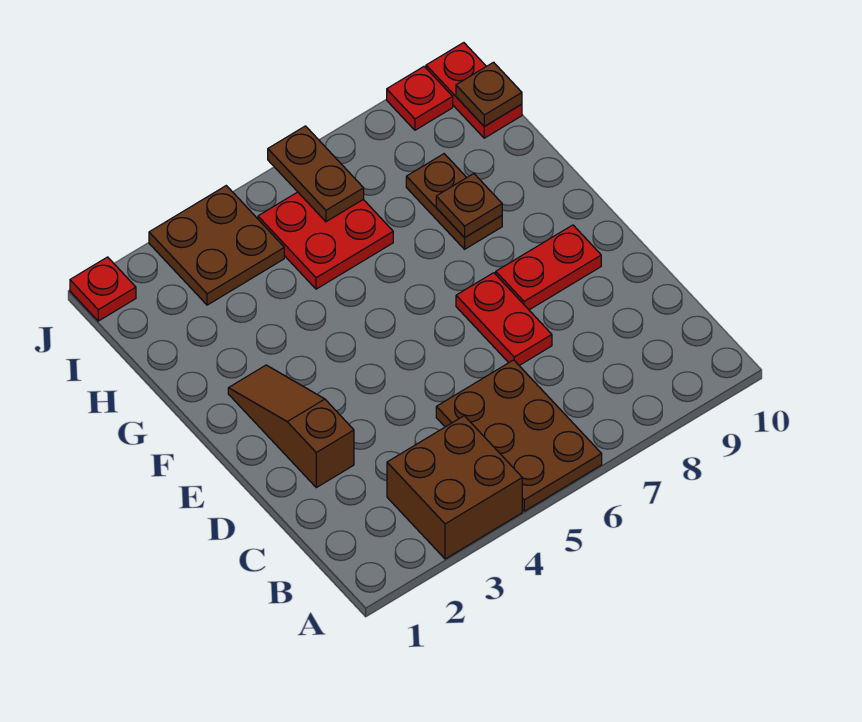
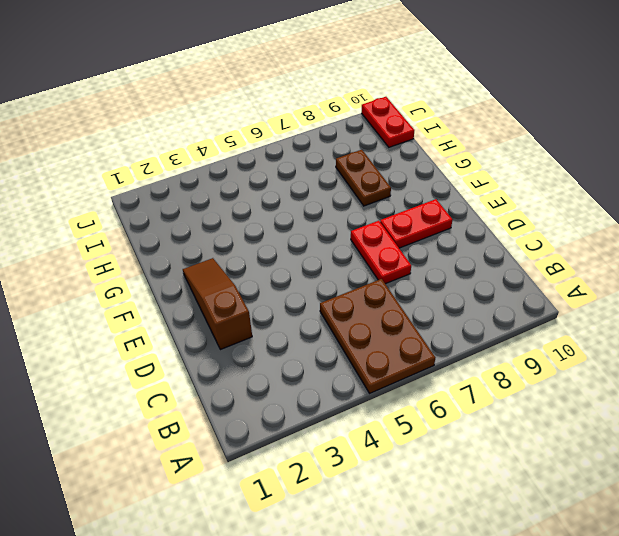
none -> brown brick A3:B4 level 1
none -> red plate H5:I6 level 1
none -> brown plate I3:J4 level 1

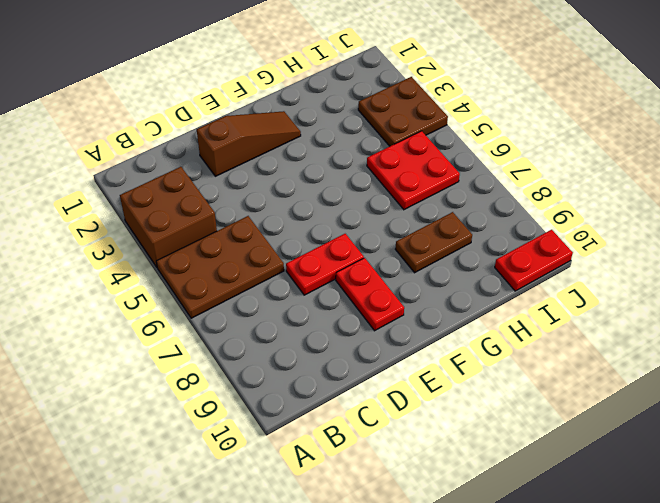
none -> red plate J1 level 1
none -> red plate J9 level 1
none -> brown plate G8 level 2

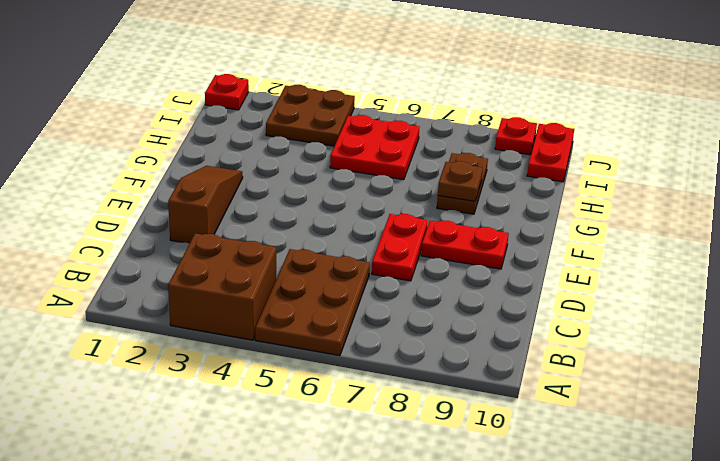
none -> brown plate I6:J6 level 2
none -> brown plate I10 level 2

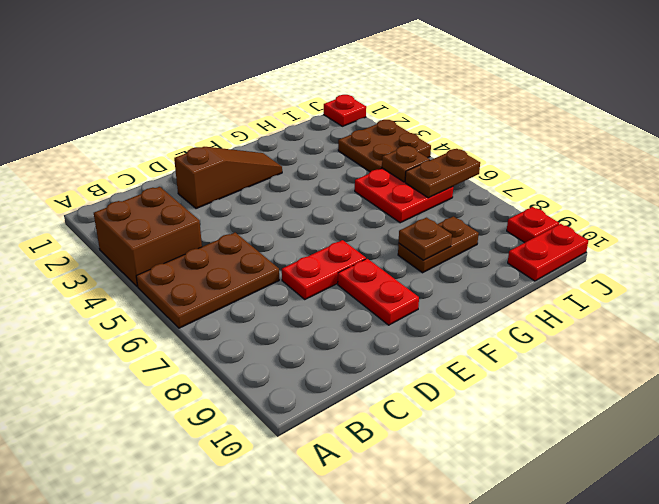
brown plate I5 level 2 -> brown plate I10 level 2

